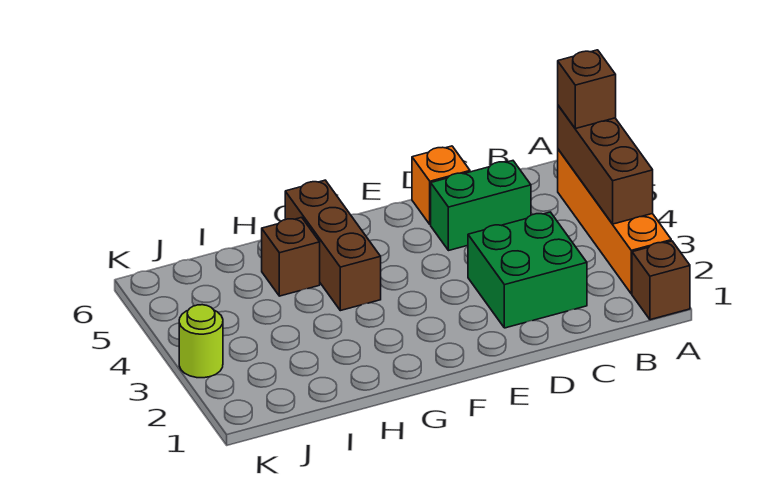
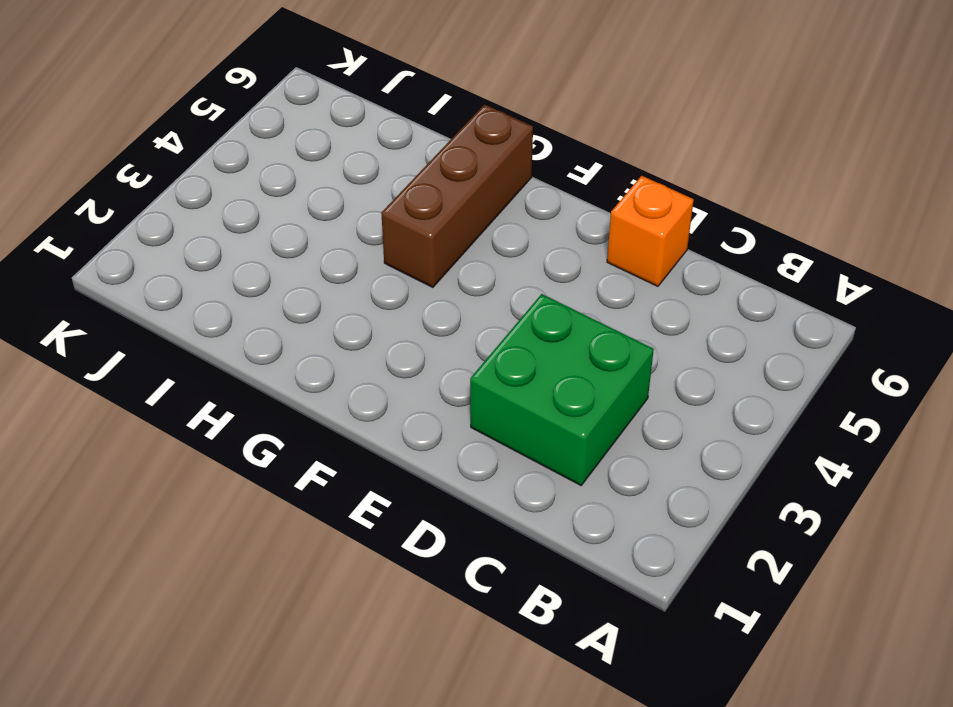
none -> brown brick A1 level 1
none -> orange brick A2:A5 level 1

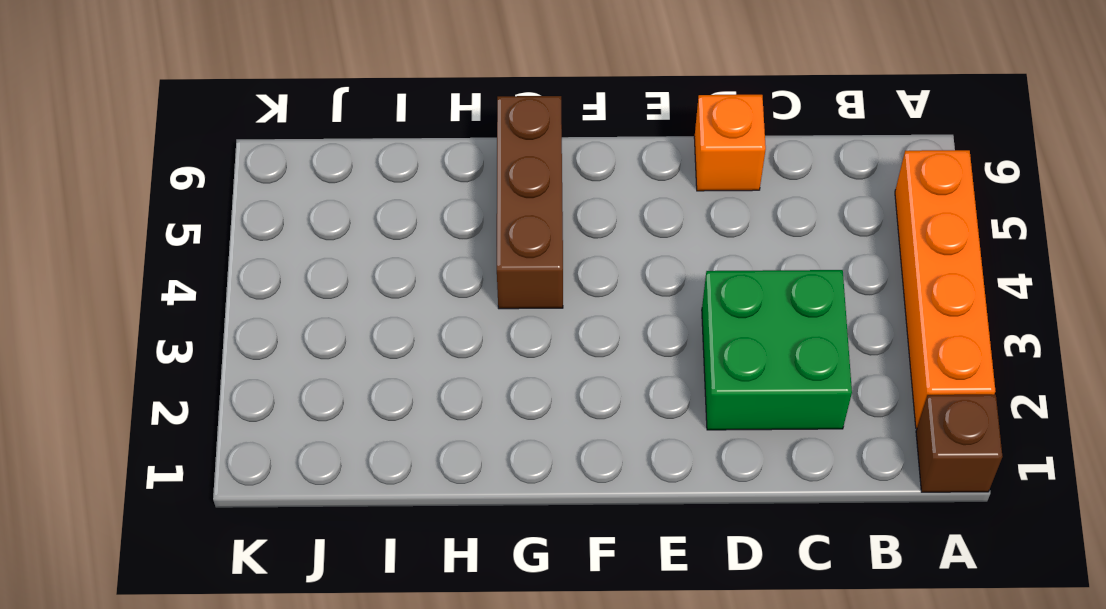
none -> green brick C5:D5 level 1
none -> brown brick H5 level 1

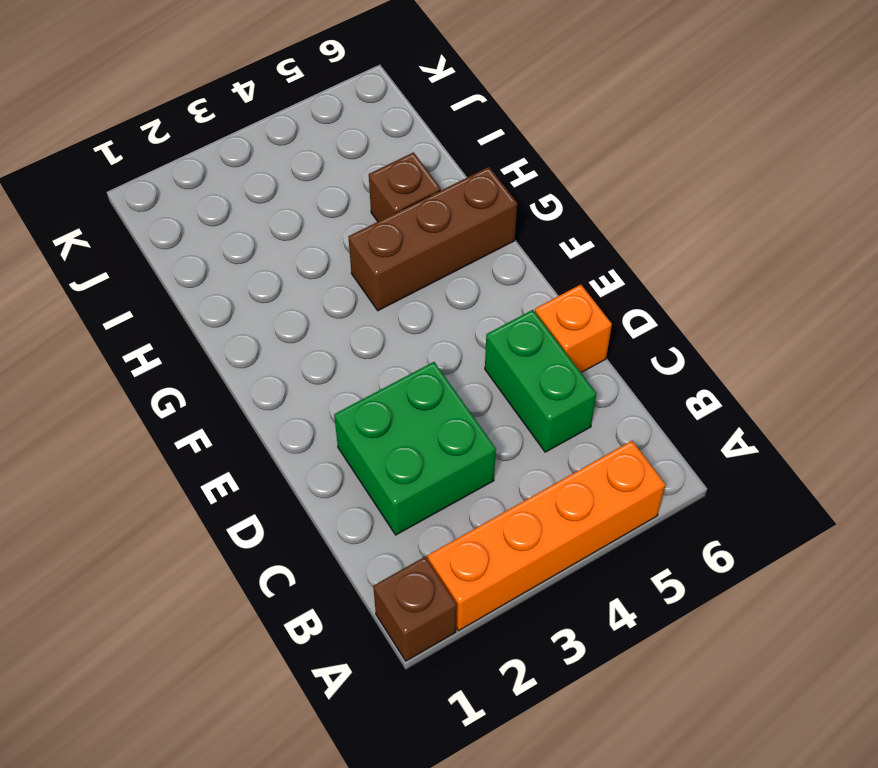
none -> lime round brick K3 level 1
none -> brown brick A3:A5 level 2

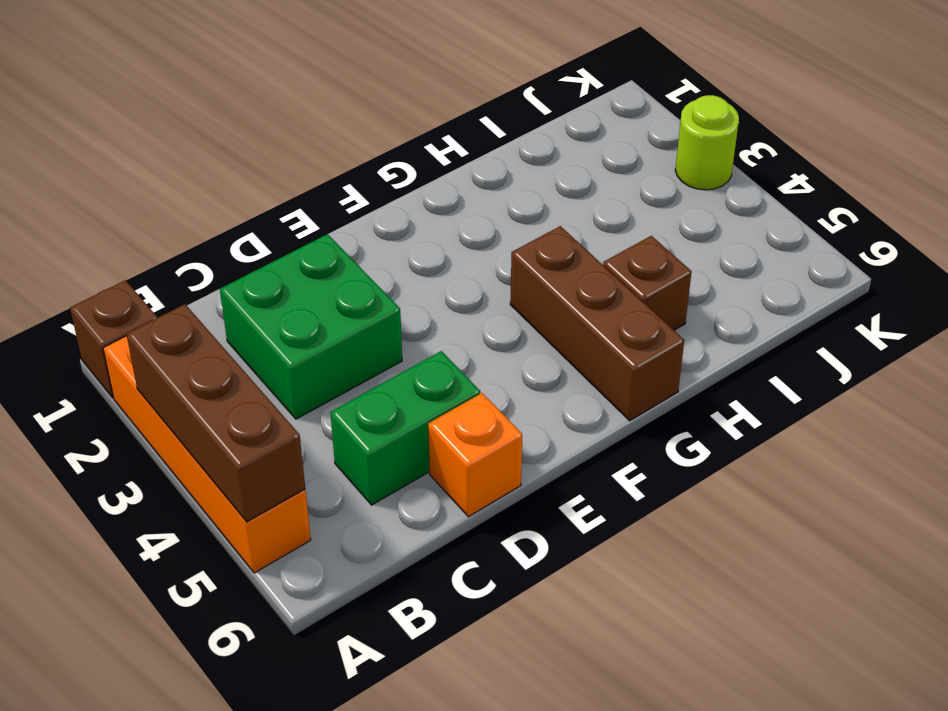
none -> brown brick A5 level 3

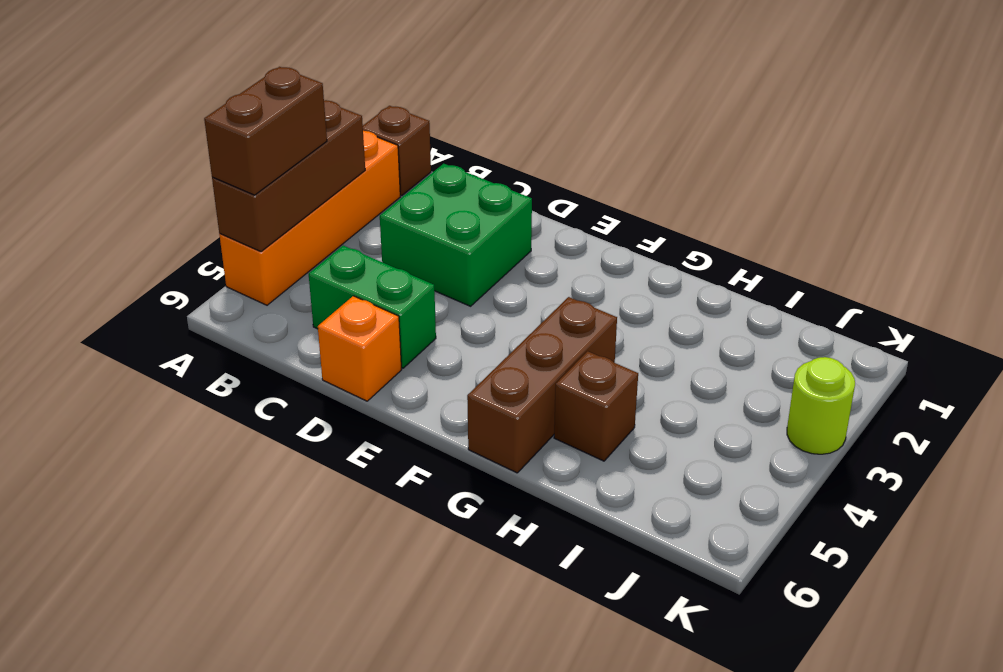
brown brick A4:A5 level 3 -> brown brick A5 level 3

